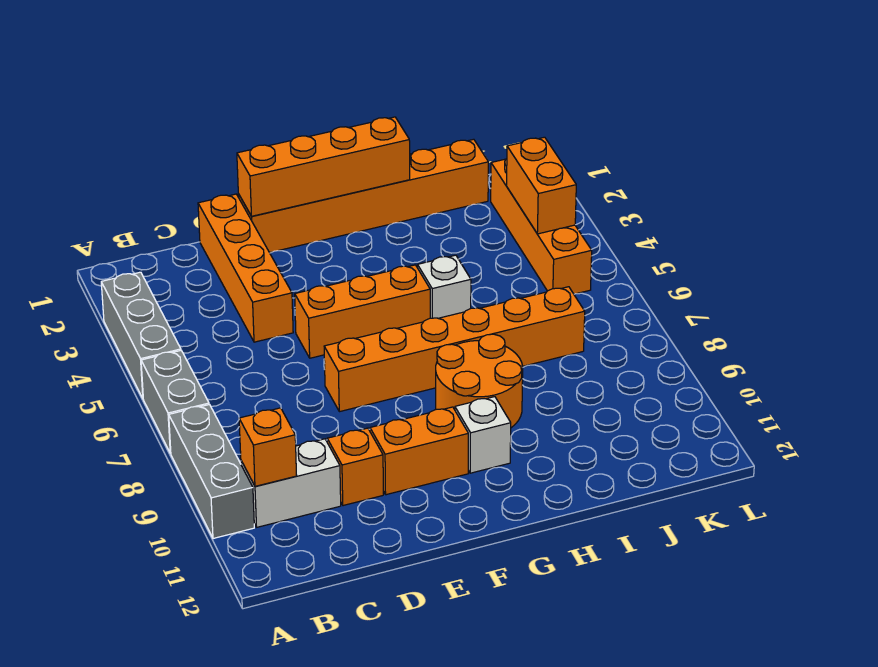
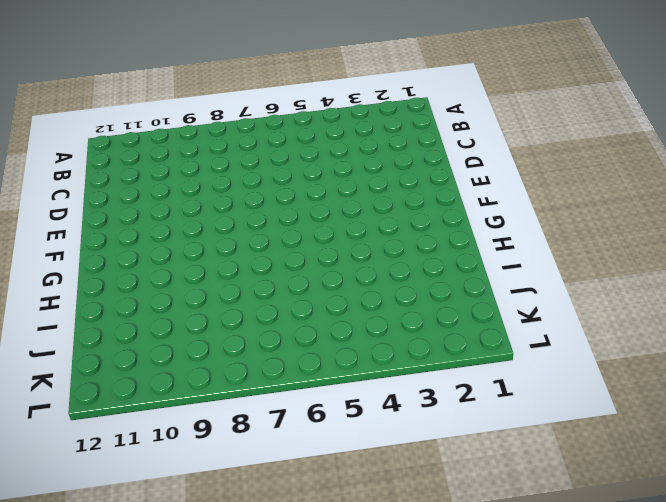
none -> grey brick A3:A5 level 1
none -> grey brick A6:A7 level 1
none -> grey brick A8:A10 level 1

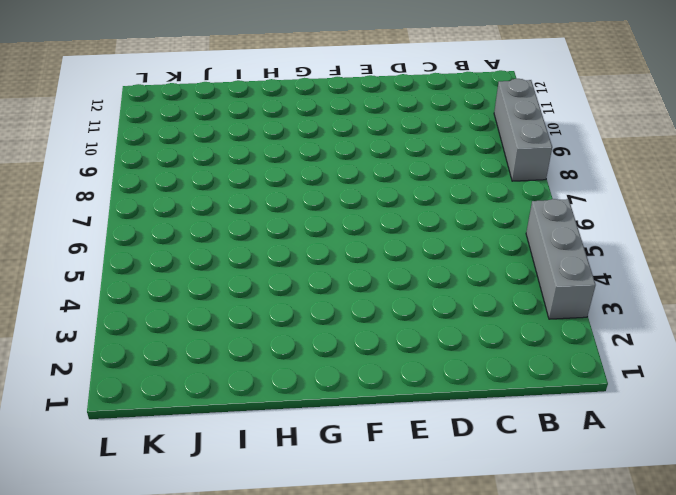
none -> grey brick A6:A7 level 1
none -> white brick B10:C10 level 1
none -> orange brick D1:D4 level 1

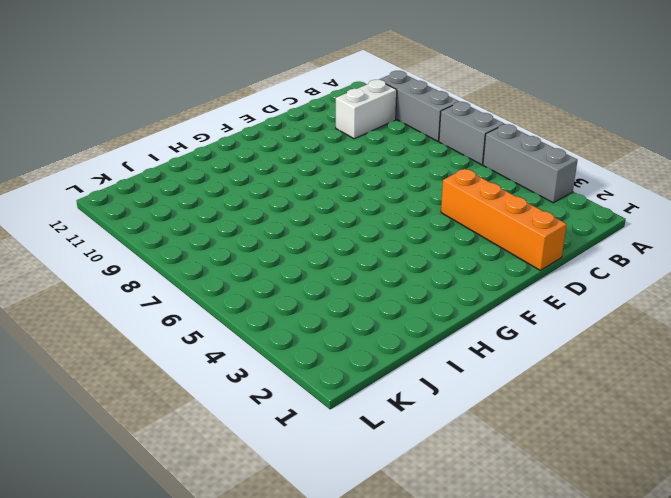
none -> orange brick D10 level 1
none -> orange brick E1:J1 level 1
none -> orange brick E5:G5 level 1

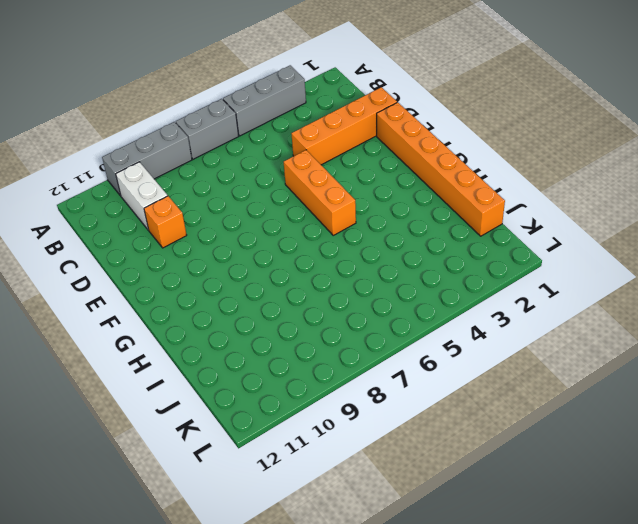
none -> orange brick E7:J7 level 1
none -> orange brick E10:F10 level 1
none -> orange round brick G8:H9 level 1

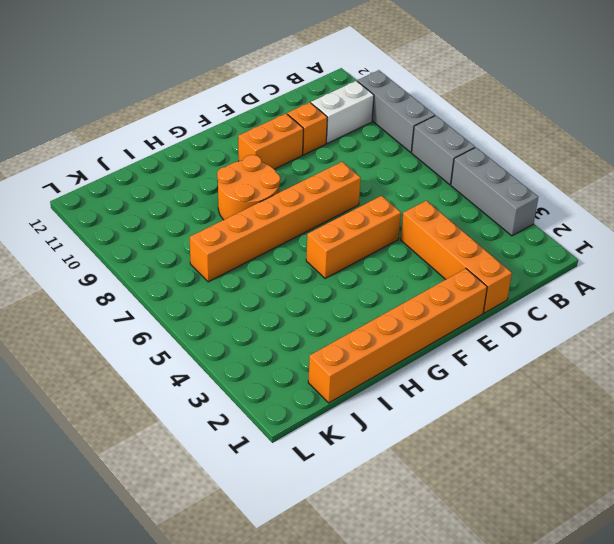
none -> white brick G10 level 1
none -> white brick H5 level 1
none -> orange brick K2:K5 level 1

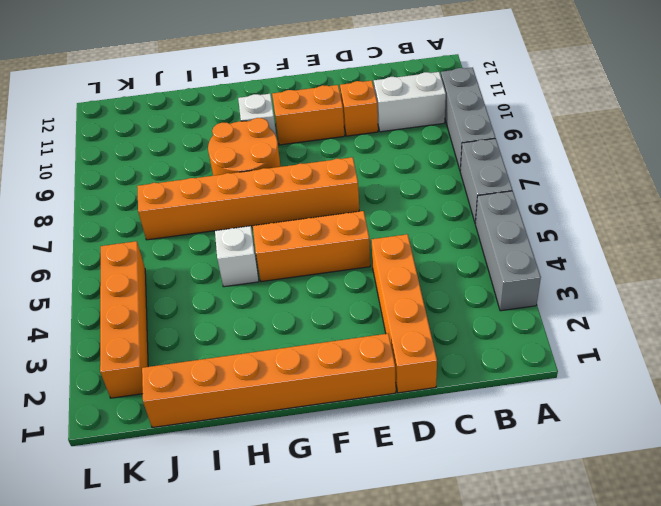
none -> orange brick B10 level 2
none -> orange brick E1:H1 level 2
none -> orange brick K3:K4 level 2

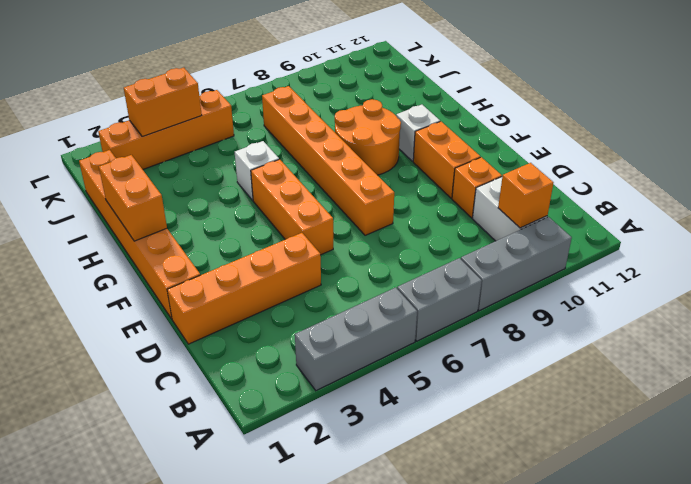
orange brick G1:H1 level 2 -> orange brick E1:H1 level 2

